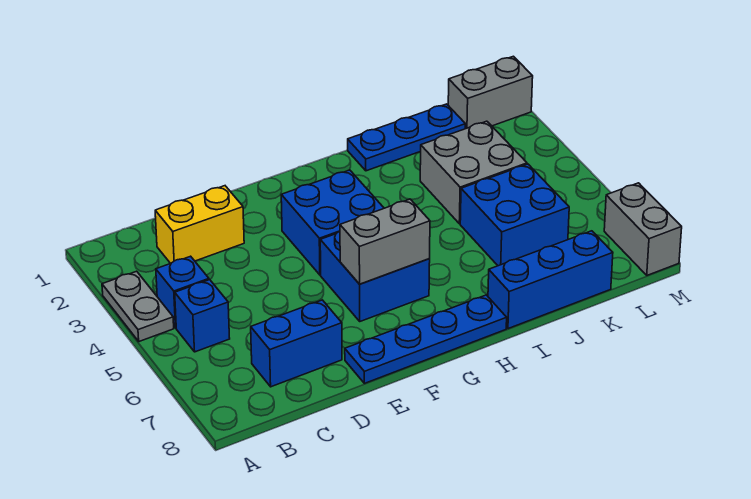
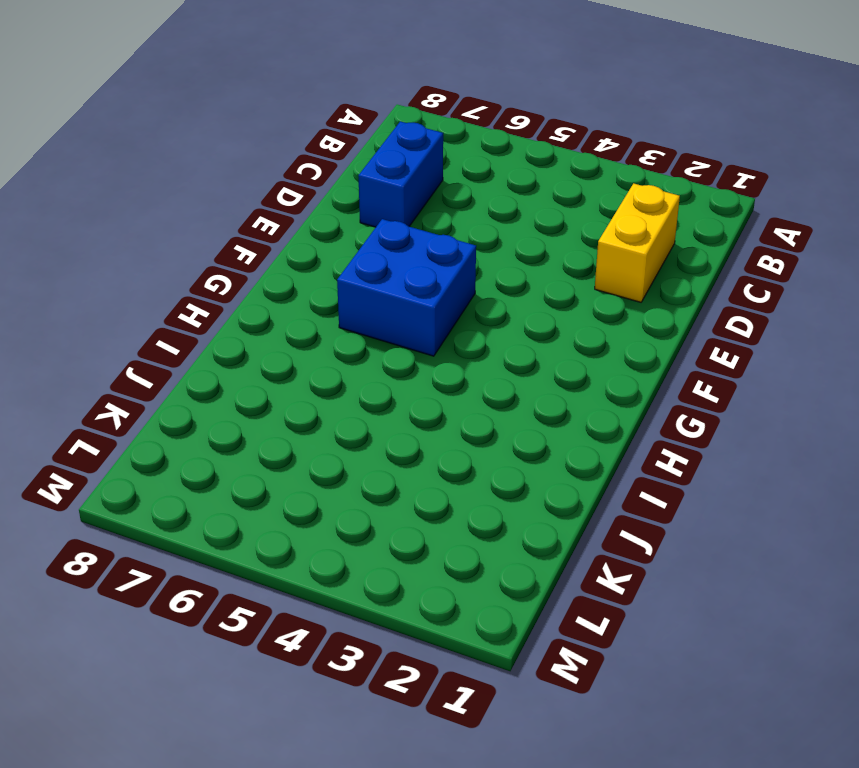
none -> grey plate A3:A4 level 1
none -> blue brick B4 level 1
none -> blue brick B5 level 1

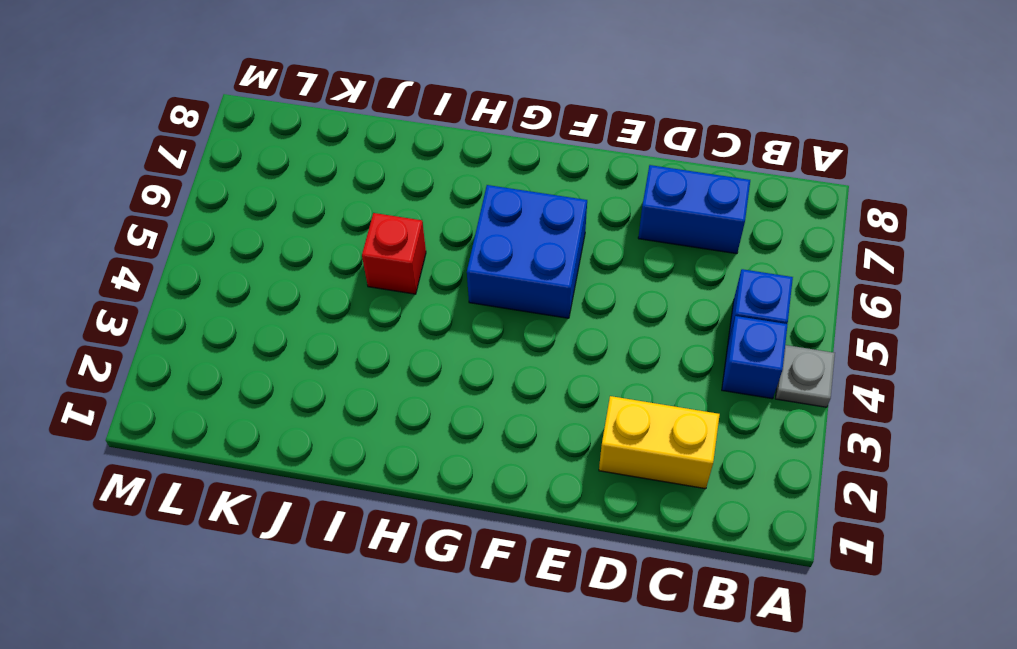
grey plate A4 level 1 -> grey plate A3:A4 level 1
red brick I5 level 1 -> none
none -> blue plate E8:H8 level 1
none -> blue brick F3:G4 level 1
none -> blue plate I1:K1 level 1

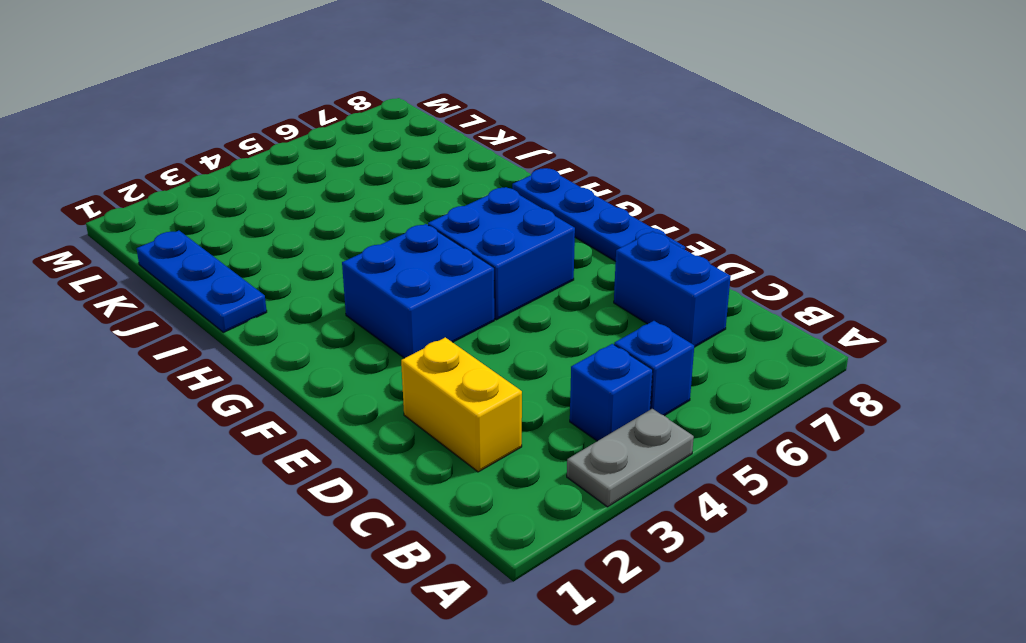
none -> blue brick I8:K8 level 1
none -> grey brick J3:K4 level 1
none -> blue brick J5:K6 level 1

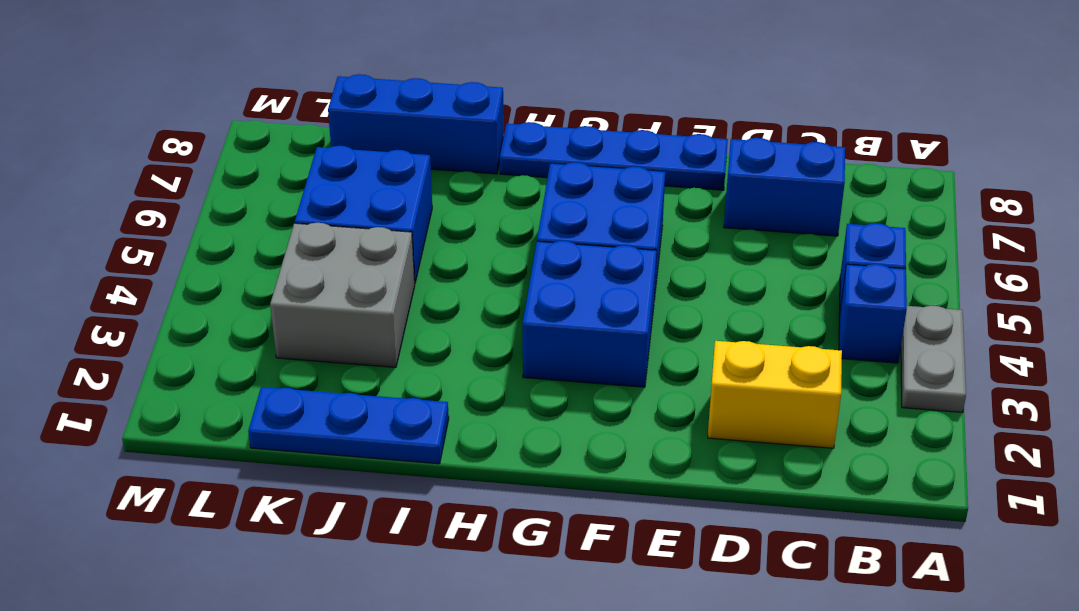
none -> grey brick L1:M1 level 1
none -> grey brick M7:M8 level 1
none -> grey brick F6:G6 level 2

